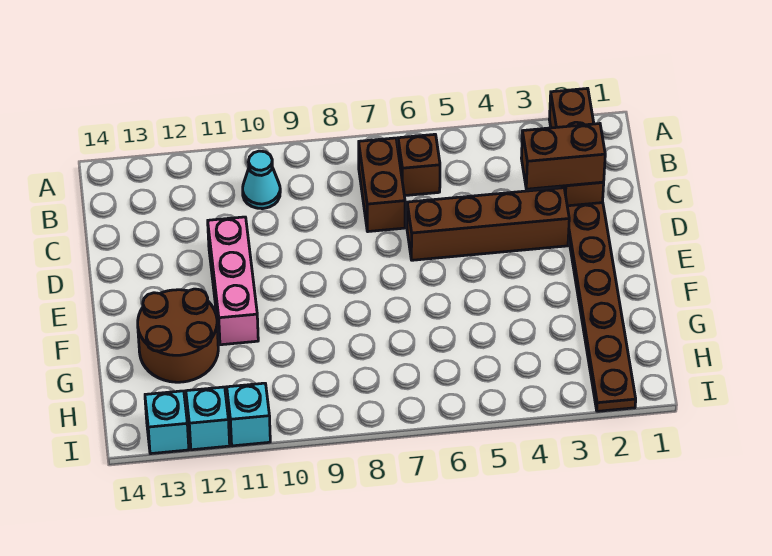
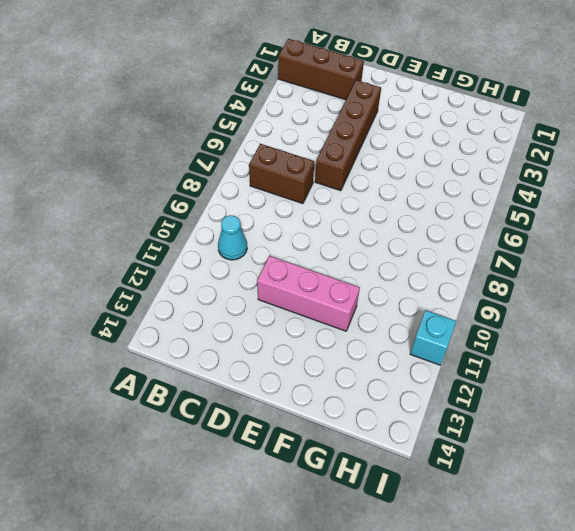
none -> brown brick B6 level 1
none -> brown plate D2:I2 level 1
none -> brown round brick F12:G13 level 1

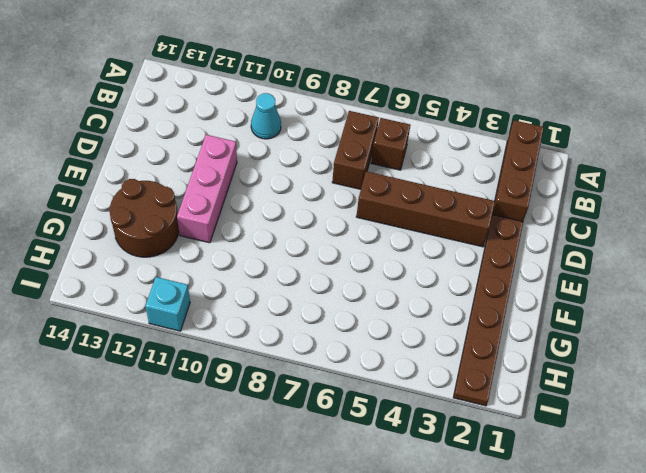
none -> cyan brick I12 level 1
none -> cyan brick I13 level 1
none -> brown brick C2:C3 level 2

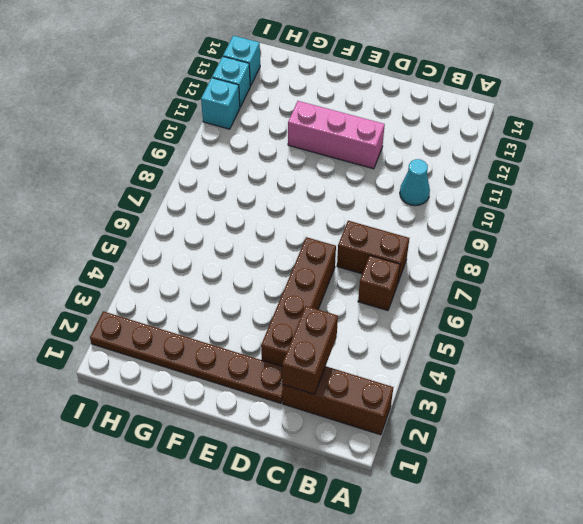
none -> brown round brick F12:G13 level 1

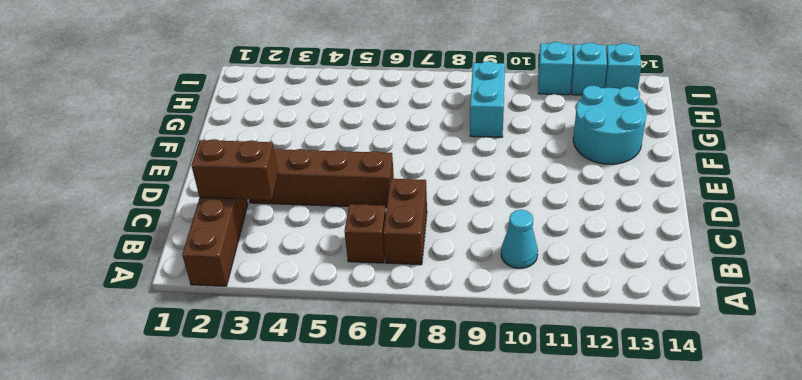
cyan round brick F12:G13 level 1 -> brown round brick F12:G13 level 1
cyan brick G9:H9 level 1 -> none
none -> brown plate D2:I2 level 1
none -> pink brick D11:F11 level 1

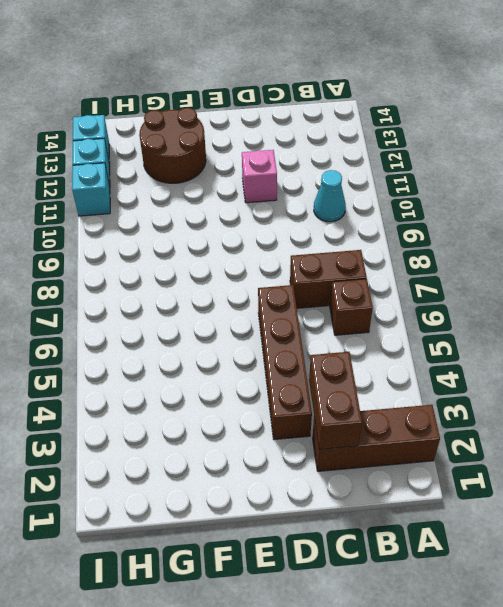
pink brick D11 level 1 -> pink brick D11:F11 level 1
none -> brown plate D2:I2 level 1

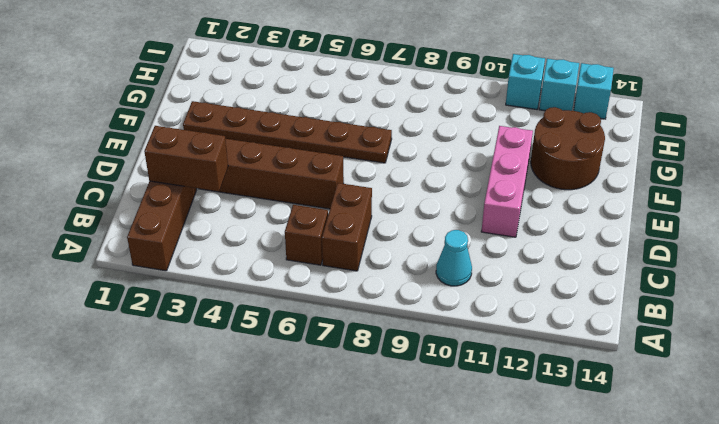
brown plate F2:F7 level 1 -> brown plate D2:I2 level 1

